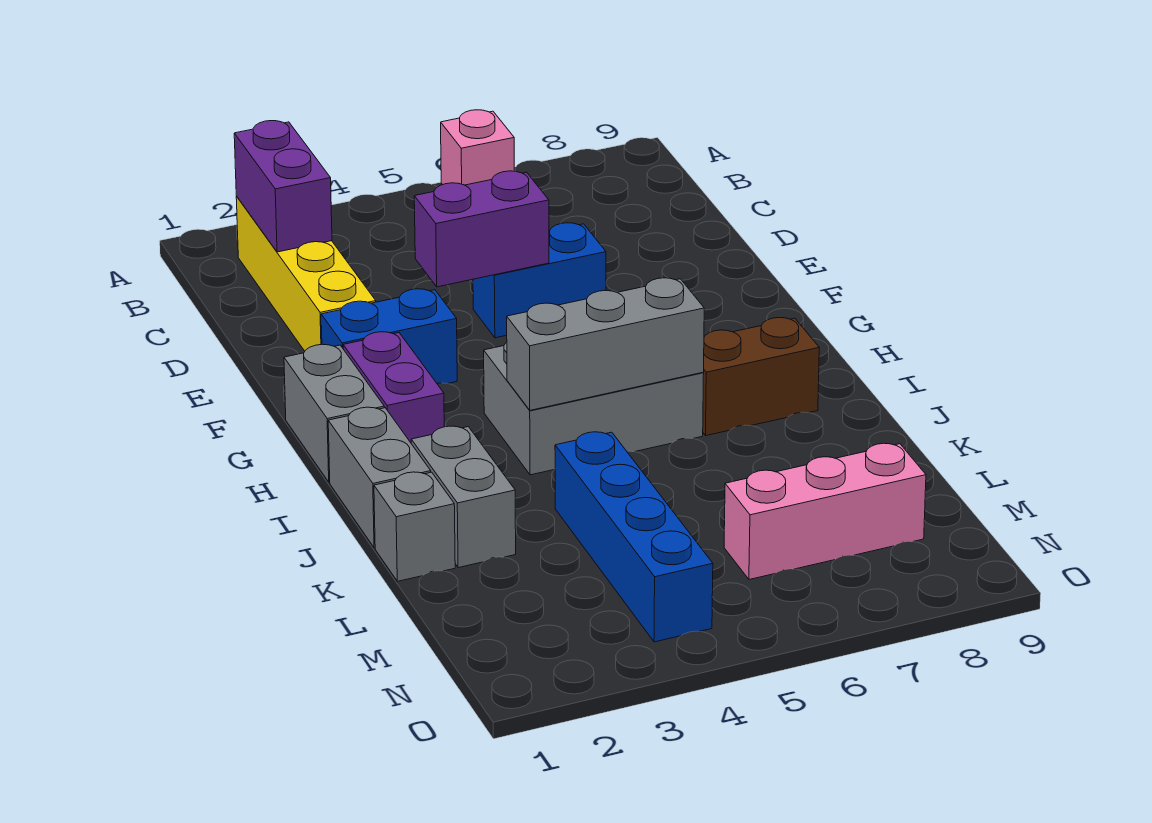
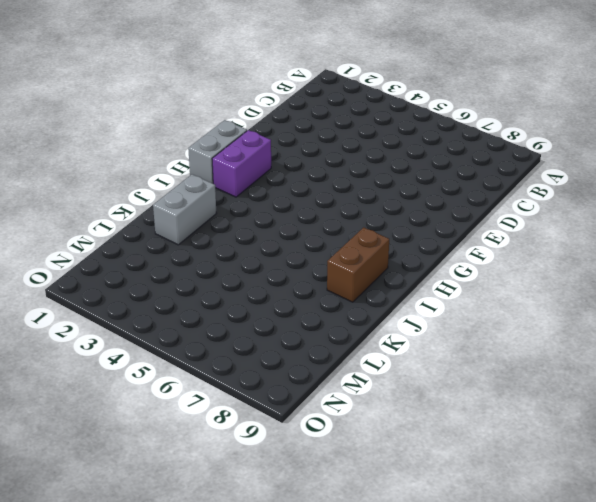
brown brick I8:J8 level 1 -> brown brick I7:I8 level 1
none -> pink brick A6 level 1
none -> yellow brick B2:E2 level 1
none -> blue brick E5:E6 level 1

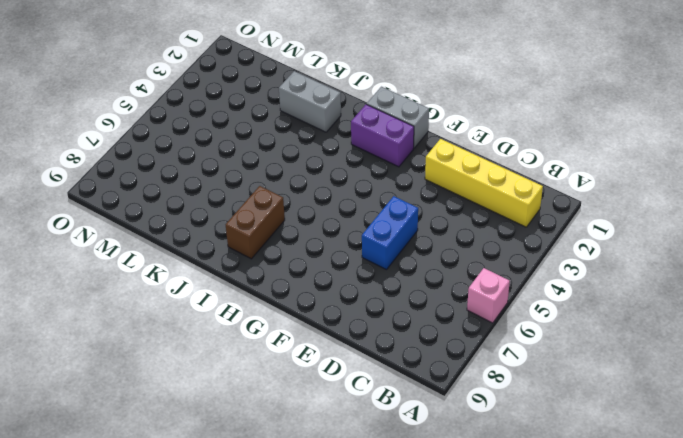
none -> blue brick F2:F3 level 1
none -> grey brick H4:I6 level 1
none -> grey brick I1:J1 level 1

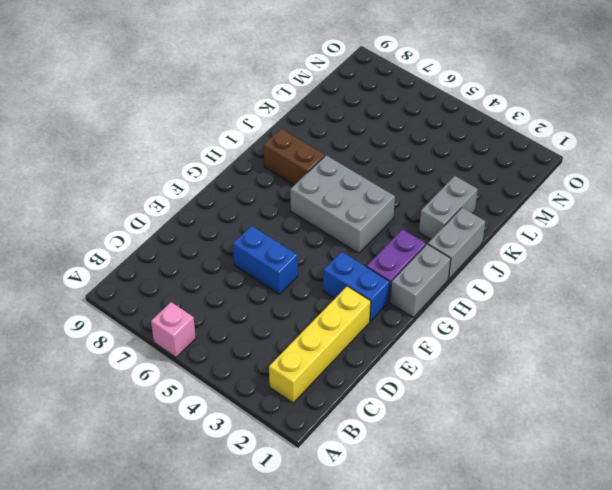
none -> grey brick K1 level 1
none -> blue brick K4:N4 level 1
none -> pink brick M6:M8 level 1

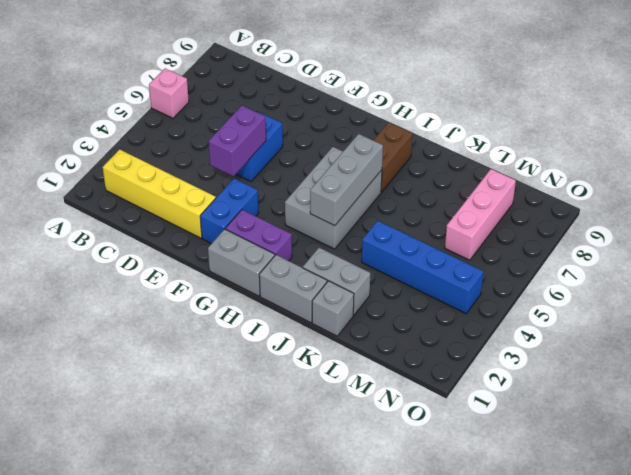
none -> purple brick B2:C2 level 2

